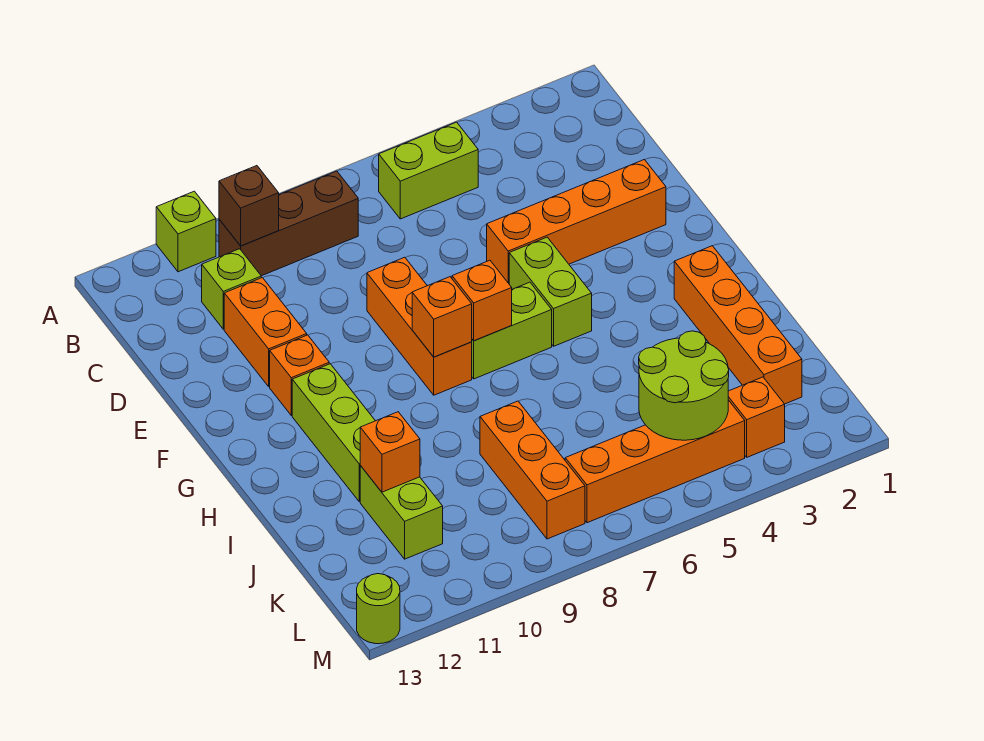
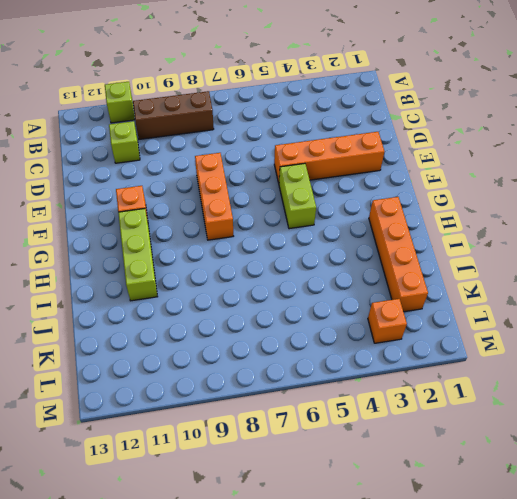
none -> lime brick B5:B6 level 1
none -> orange brick D11:E11 level 1
none -> lime brick G6:G7 level 1

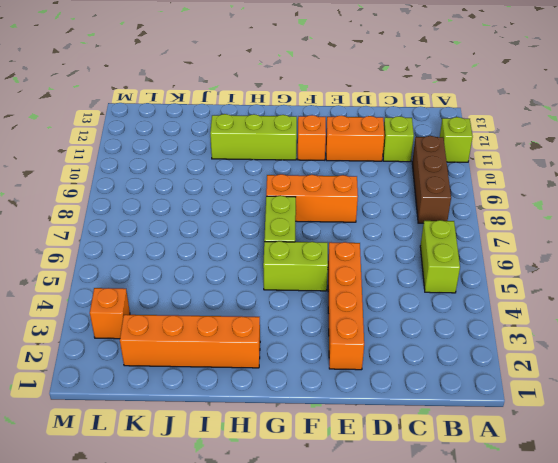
none -> orange brick J8:L8 level 1
none -> lime brick J11:K11 level 1
none -> orange brick L4:L7 level 1

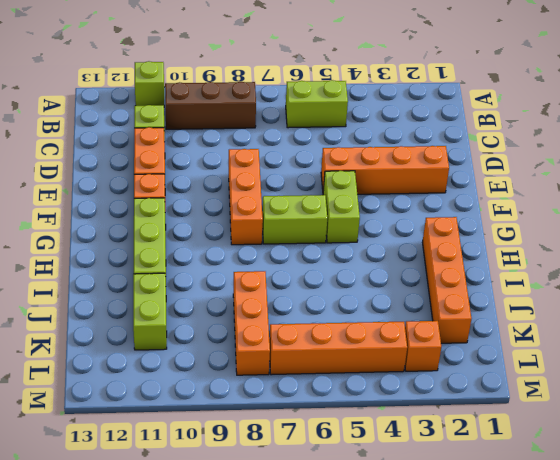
none -> lime round brick M13 level 1
none -> brown brick B10 level 2
none -> orange brick G7 level 2

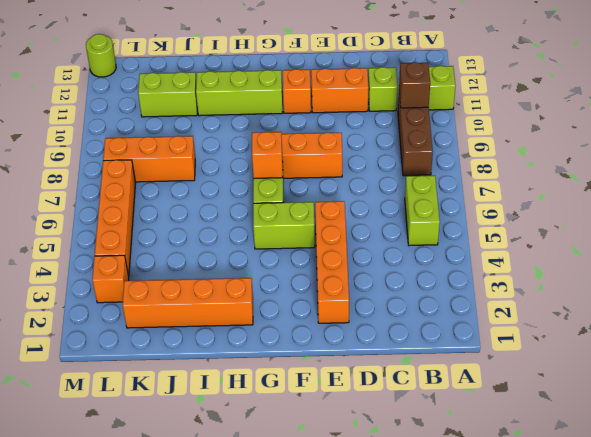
none -> orange brick G8 level 2
none -> orange brick J11 level 2
none -> lime round brick K4:L5 level 2

